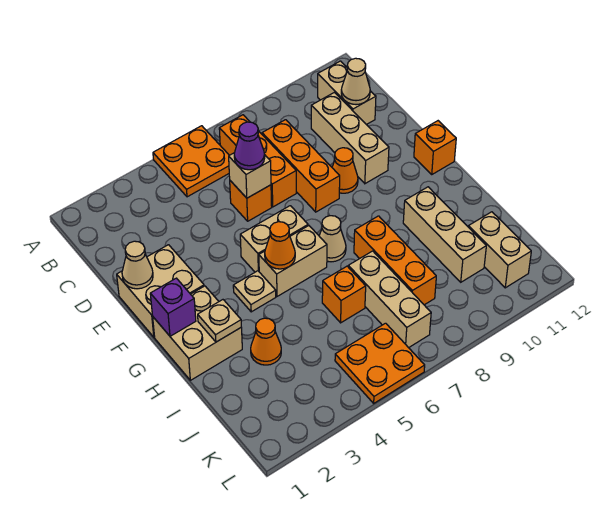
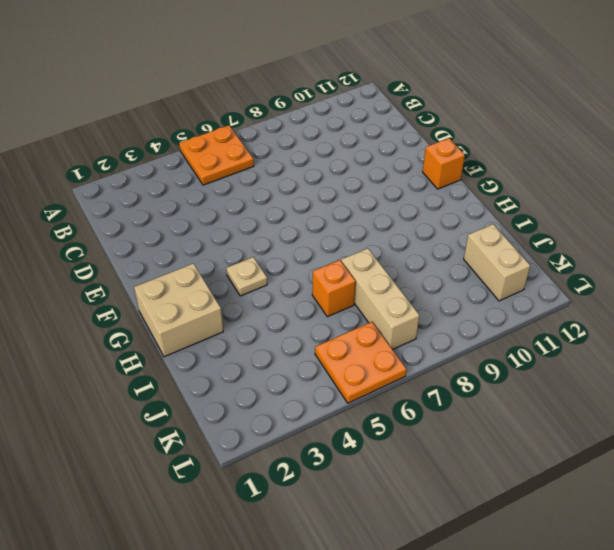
none -> orange brick B7:D7 level 1
none -> tan brick B11:C11 level 1
none -> orange brick C8:E8 level 1

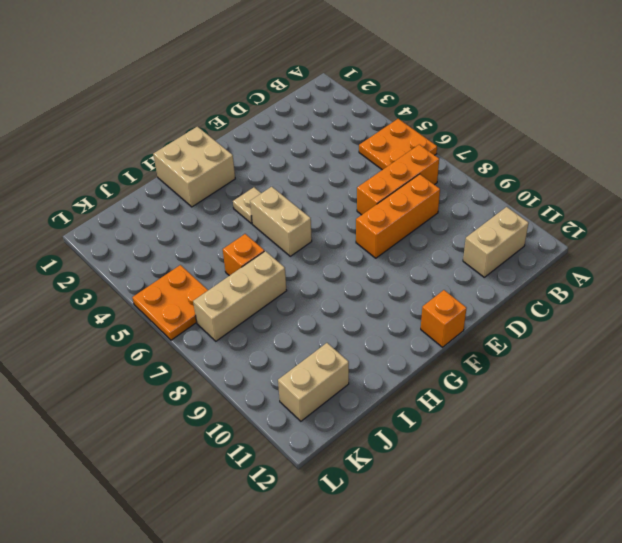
none -> tan brick C10:E10 level 1
none -> orange brick D6 level 1
none -> tan brick E1:F2 level 1

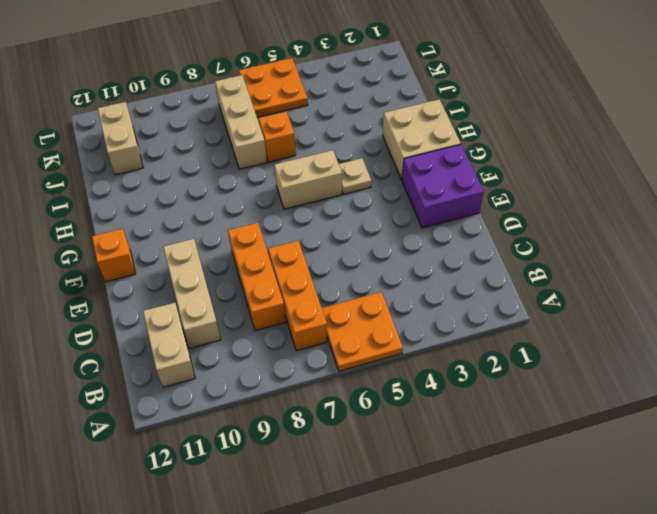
purple brick E1:F2 level 1 -> tan brick E1:F2 level 1
none -> orange brick D6 level 1
none -> orange cone E9 level 1
none -> tan brick F5:F6 level 1

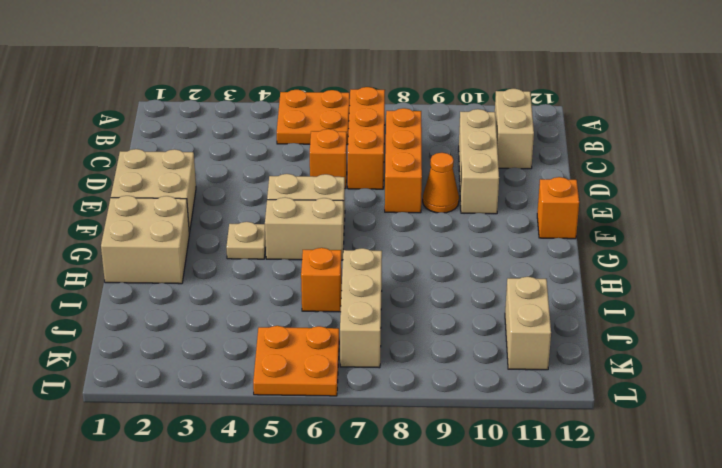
none -> tan cone G7 level 1
none -> orange brick H8:J8 level 1
none -> tan brick H10:J10 level 1

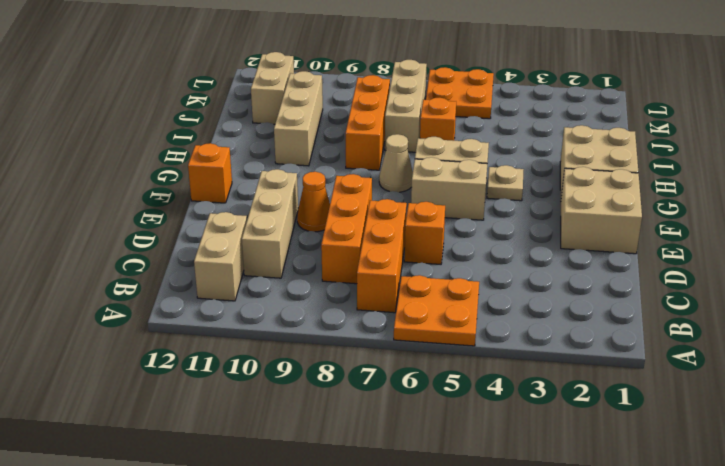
none -> orange cone I3 level 1
none -> tan cone C11 level 2
none -> tan brick D6 level 2

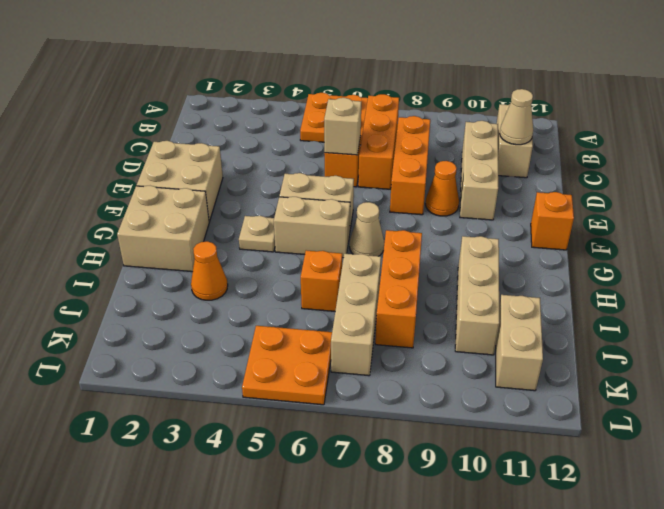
none -> tan cone E1 level 2
none -> purple brick G1 level 2
none -> orange cone G5 level 2

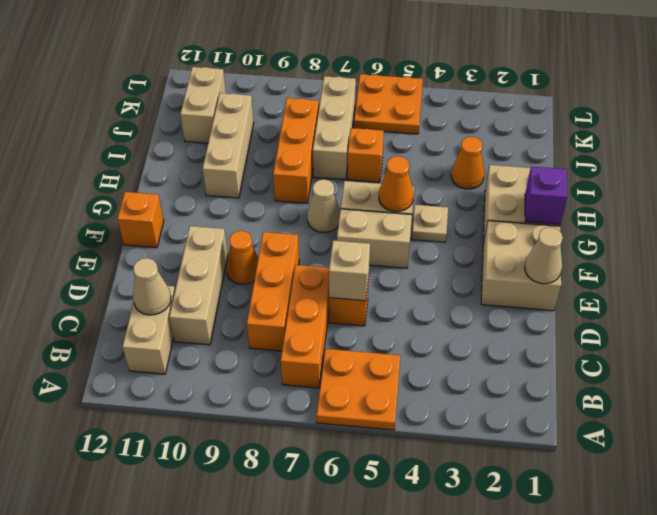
none -> tan plate H2 level 2
none -> purple cone D6 level 3

